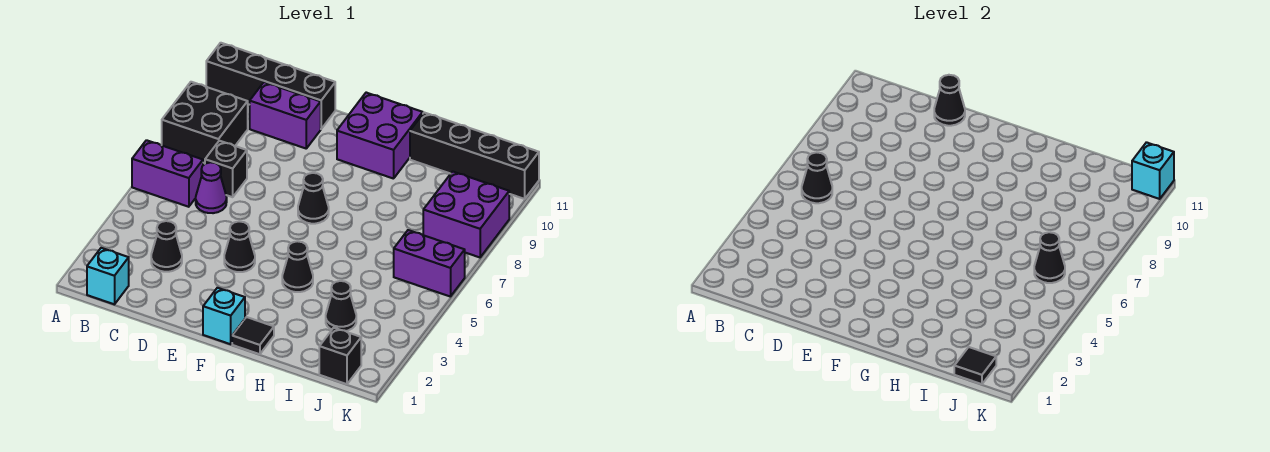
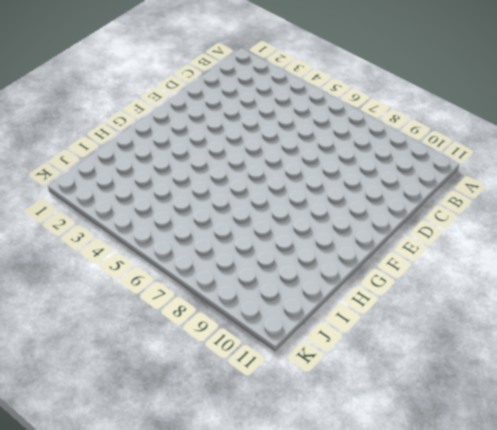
none -> purple brick A6:B6 level 1
none -> black brick A8:B9 level 1
none -> black brick A11:D11 level 1

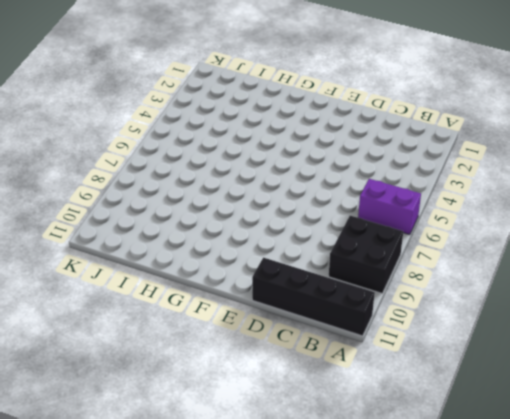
none -> cyan brick B1 level 1
none -> black cone C3 level 1
none -> purple cone C6 level 1

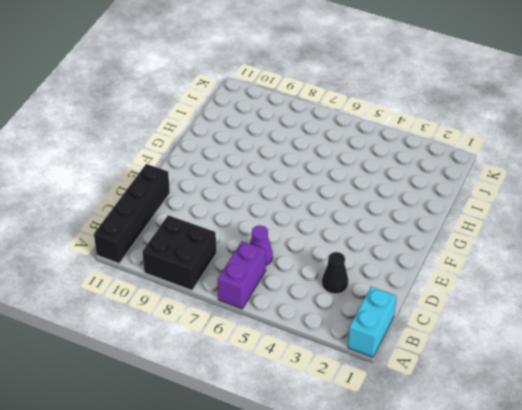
cyan brick A1:B1 level 1 -> cyan brick B1 level 1
none -> black brick C7 level 1
none -> purple brick C10:D10 level 1
none -> black cone E4 level 1

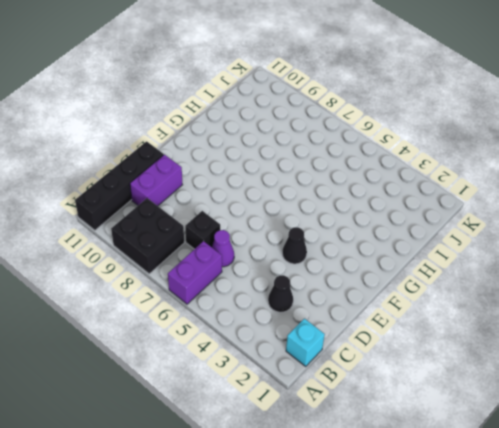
none -> cyan brick F1 level 1
none -> black cone F7 level 1
none -> purple brick F10:G11 level 1

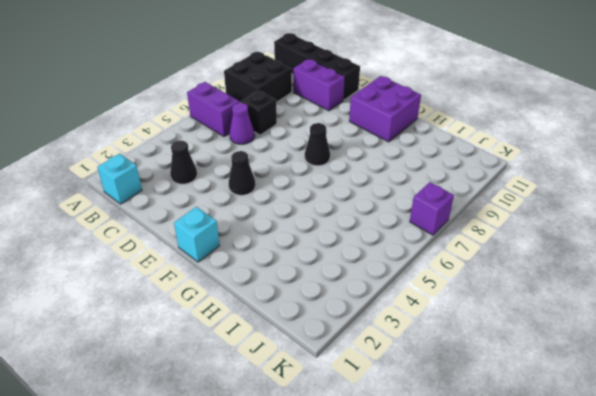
purple brick K7 level 1 -> none
none -> black tile G1 level 1
none -> black cone G4 level 1
none -> black brick H11:K11 level 1

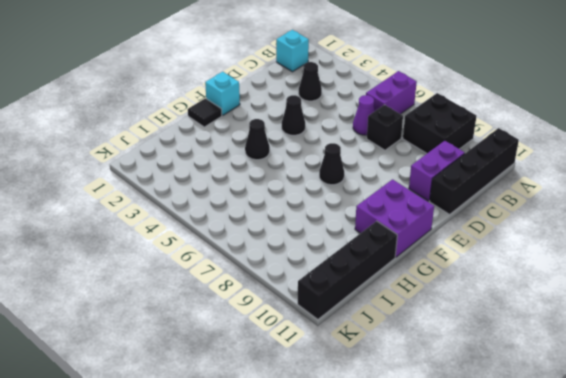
none -> black cone I3 level 1
none -> black brick J1 level 1
none -> purple brick J6:K6 level 1

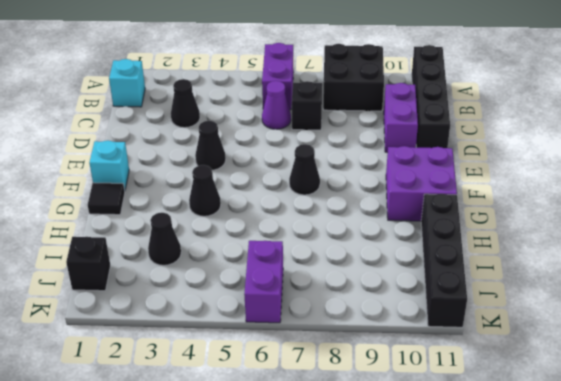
none -> purple brick J8:K9 level 1
none -> black cone B6 level 2
none -> black cone D11 level 2

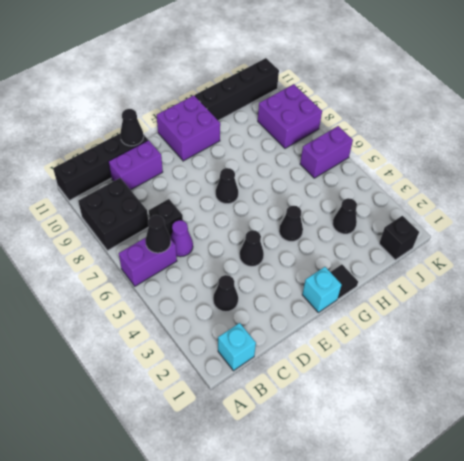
none -> black tile J1 level 2
none -> black cone J6 level 2
none -> cyan brick K11 level 2

